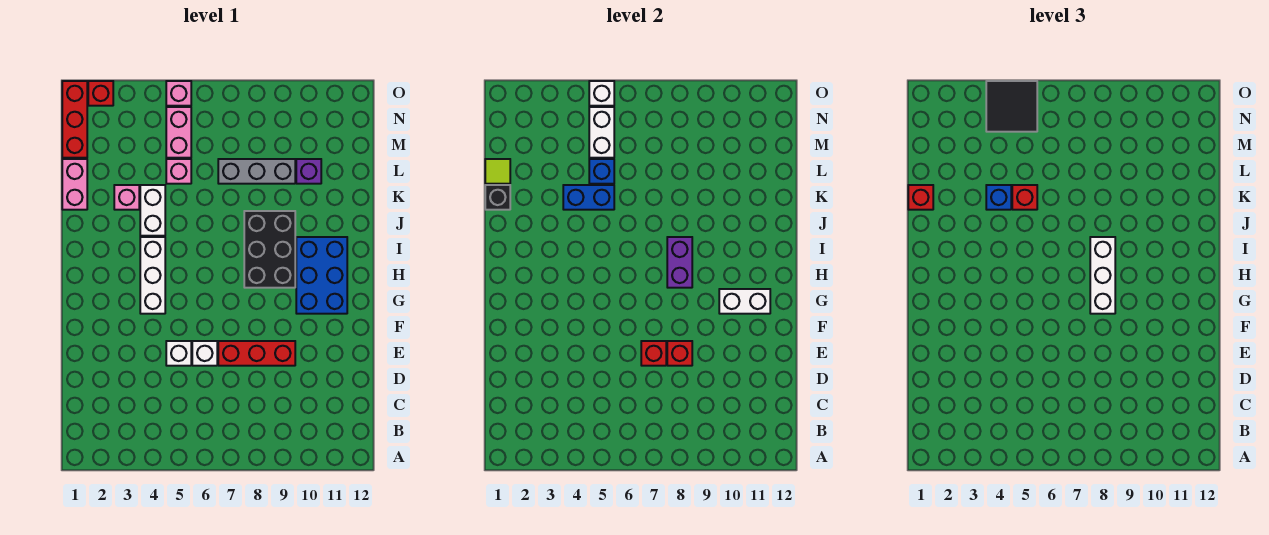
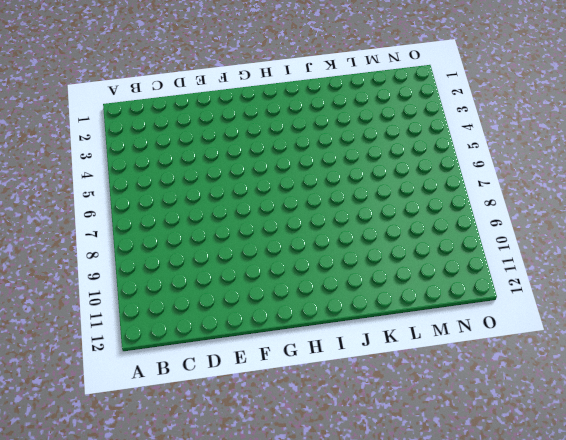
none -> white brick E5 level 1
none -> white brick E6 level 1
none -> red brick E7:E9 level 1
none -> white brick G4:I4 level 1

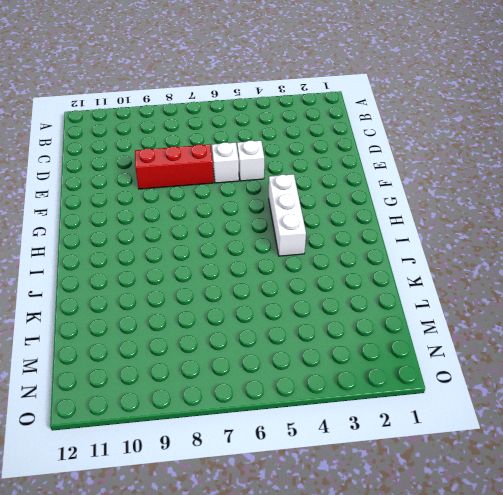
none -> blue brick G10:I11 level 1
none -> black brick H8:J9 level 1
none -> white brick J4:K4 level 1
none -> pink brick K1:L1 level 1

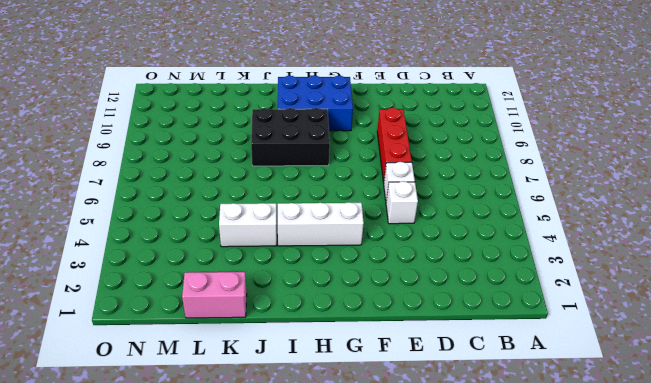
none -> pink brick K3 level 1
none -> pink brick L5 level 1
none -> grey brick L7:L9 level 1
none -> purple brick L10 level 1

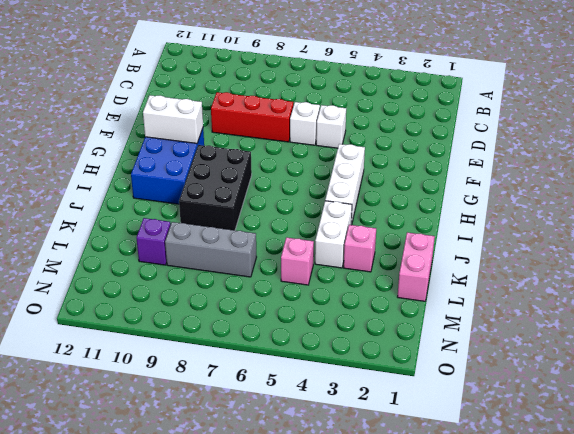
none -> red brick M1:O1 level 1
none -> pink brick M5:N5 level 1
none -> red brick O2 level 1
none -> pink brick O5 level 1

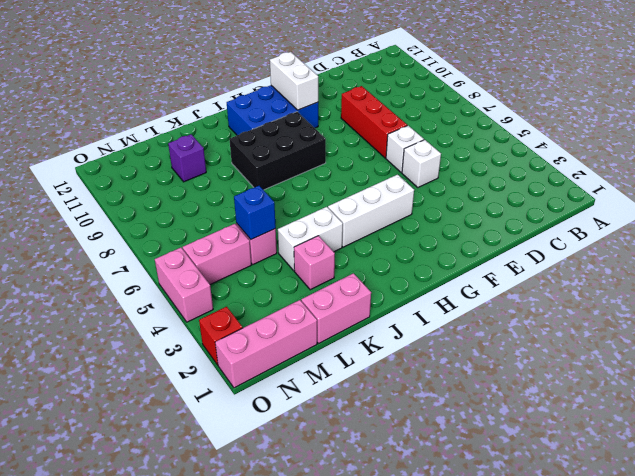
pink brick M1:O1 level 1 -> red brick M1:O1 level 1
pink brick O4:O5 level 1 -> pink brick O5 level 1
none -> grey brick L7:L9 level 1
none -> red brick E7 level 2
none -> red brick E8 level 2
none -> purple brick H8:I8 level 2

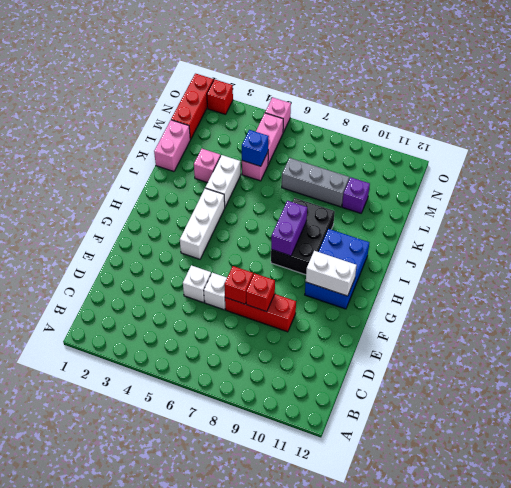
none -> black brick K1 level 2
none -> blue brick K4:K5 level 2
none -> lime tile L1 level 2
none -> white brick M5:N5 level 2

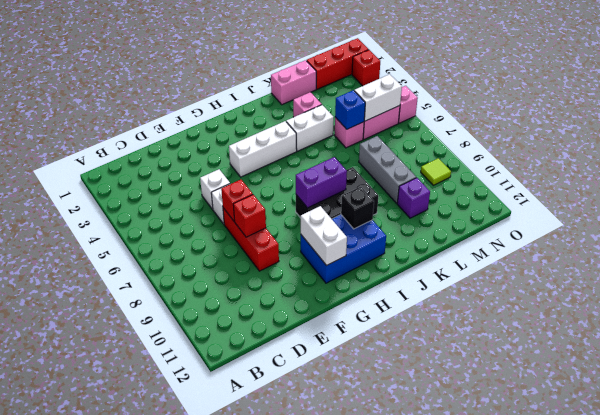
black brick I10 level 2 -> black brick K1 level 2
lime tile N9 level 1 -> lime tile L1 level 2
none -> blue brick K4:K5 level 2
none -> white brick O5 level 2
none -> white brick G8:I8 level 3
none -> red brick K1 level 3

